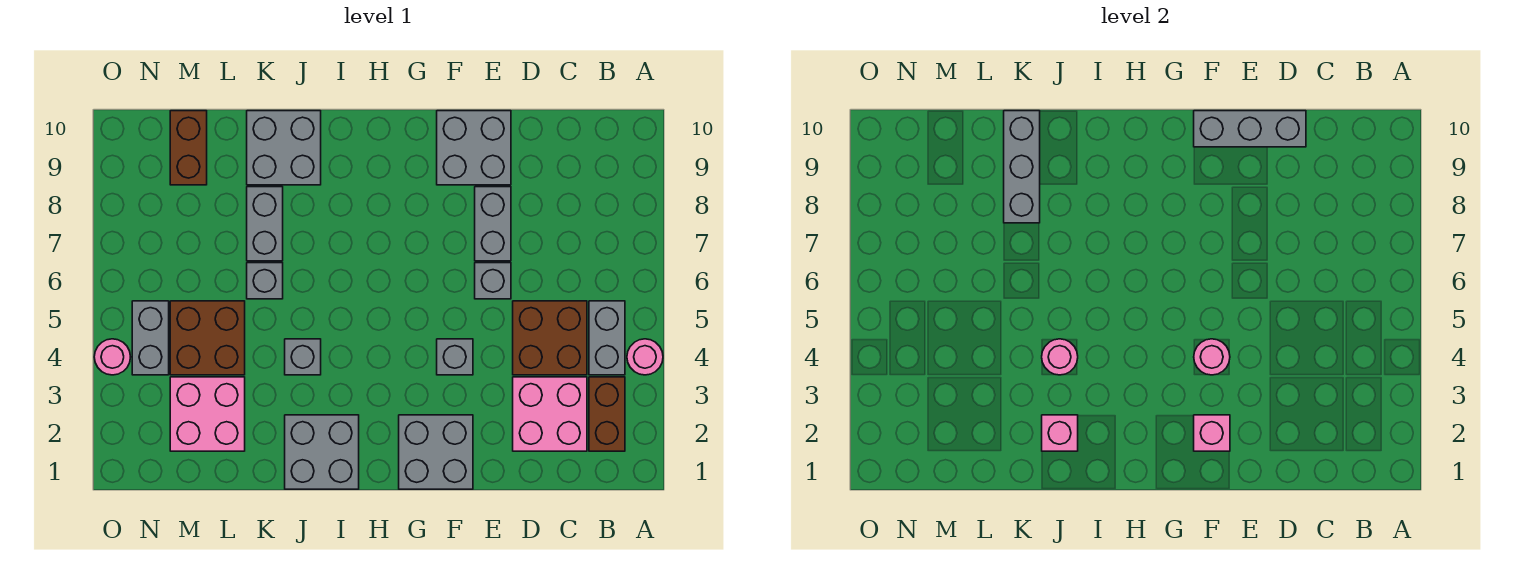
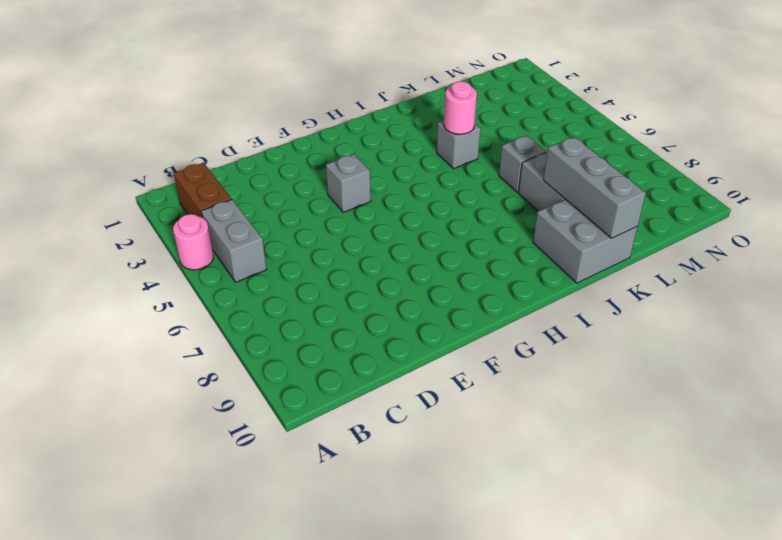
none -> pink brick C2:D3 level 1
none -> brown brick C4:D5 level 1
none -> grey brick E6 level 1

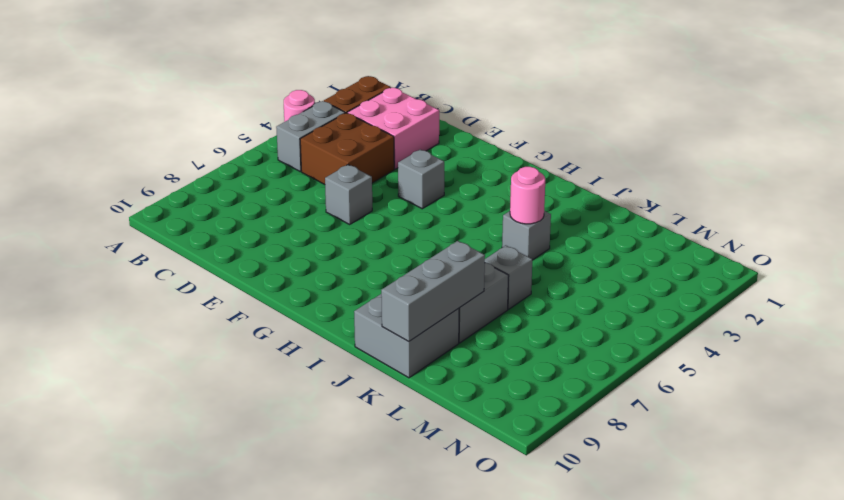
none -> grey brick E7:E8 level 1
none -> grey brick E9:F10 level 1
none -> grey brick F1:G2 level 1

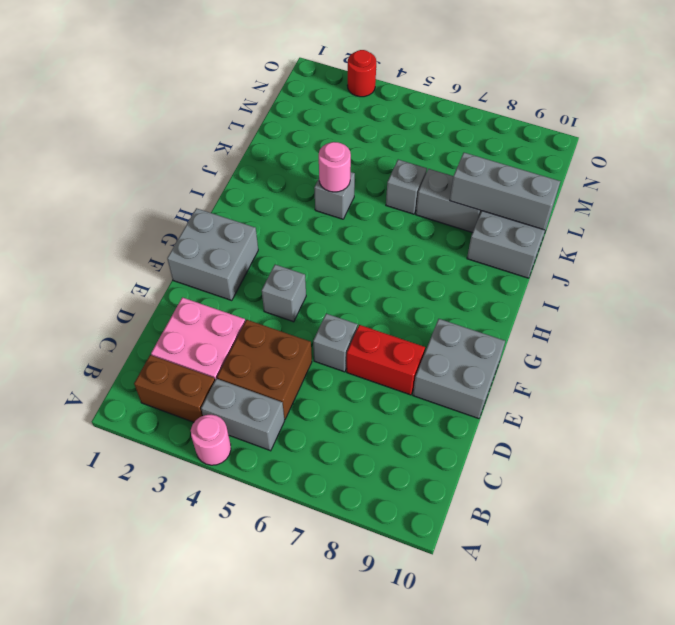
red brick E7:E8 level 1 -> grey brick E7:E8 level 1
red round brick O3 level 1 -> none
none -> grey brick I1:J2 level 1
none -> pink brick L2:M3 level 1
none -> brown brick L4:M5 level 1

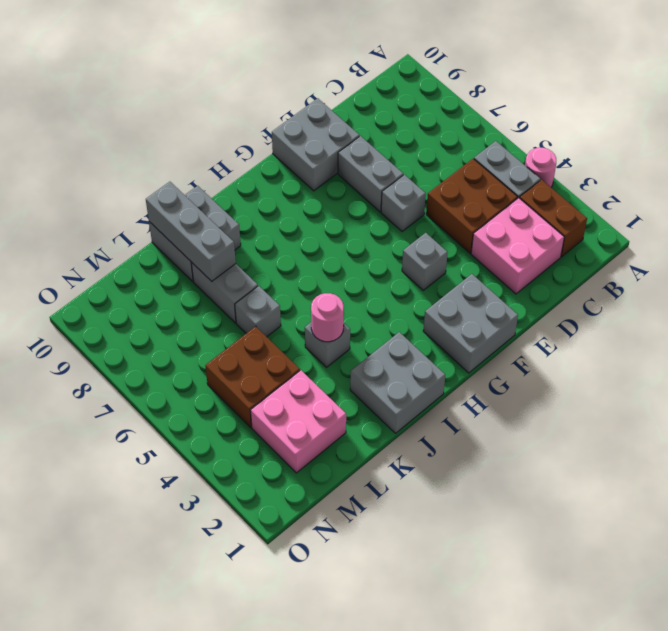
none -> brown brick M9:M10 level 1
none -> grey brick N4:N5 level 1
none -> pink round brick O4 level 1

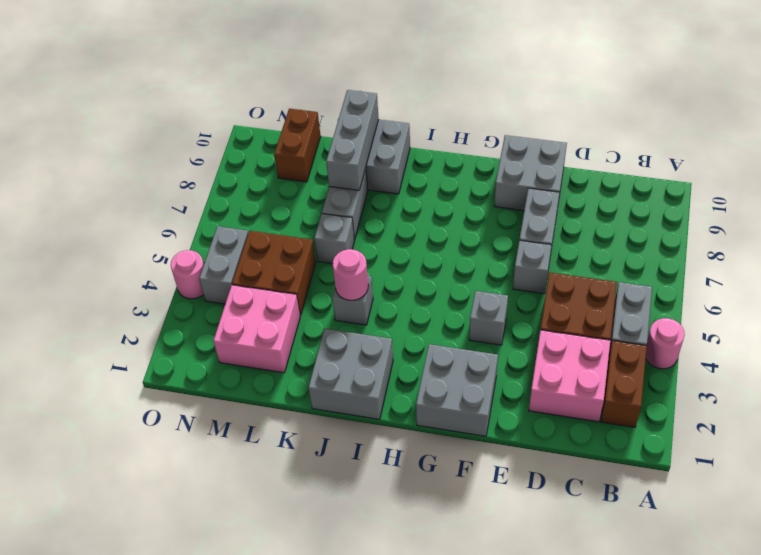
none -> grey brick D10:F10 level 2
none -> pink brick F2 level 2
none -> pink round brick F4 level 2

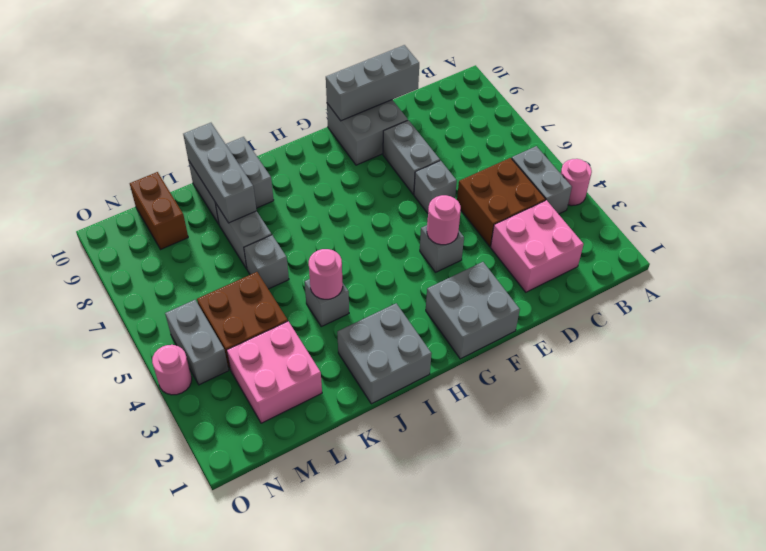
none -> brown brick B2:B3 level 1
none -> pink brick F2 level 2
none -> pink brick J2 level 2

